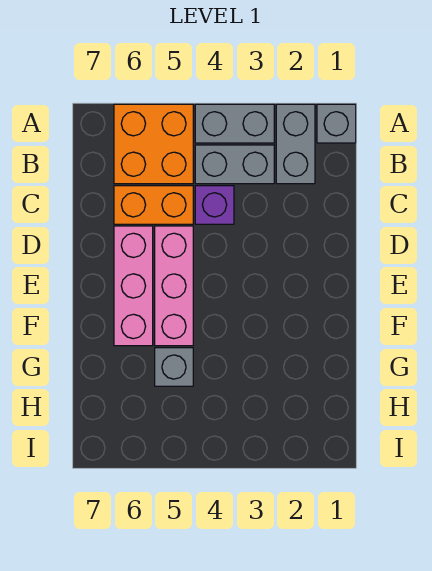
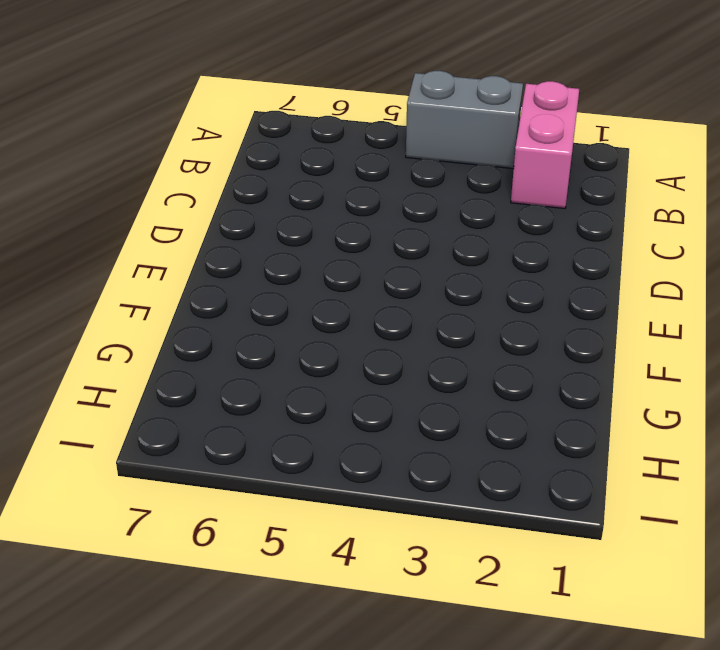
pink brick A2:B2 level 1 -> grey brick A2:B2 level 1
none -> grey brick A1 level 1
none -> orange brick A5:B6 level 1

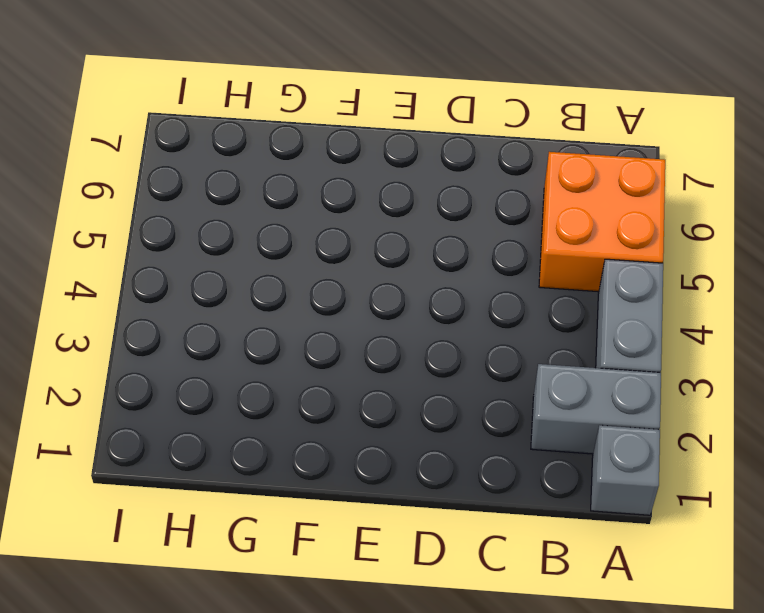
none -> grey brick B3:B4 level 1
none -> purple brick C4 level 1

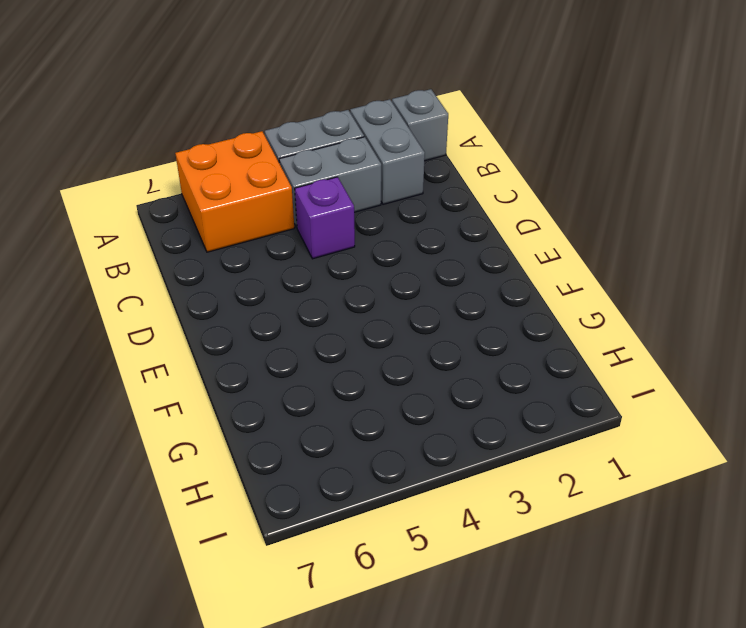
none -> orange brick C5:C6 level 1
none -> pink brick D5:F5 level 1

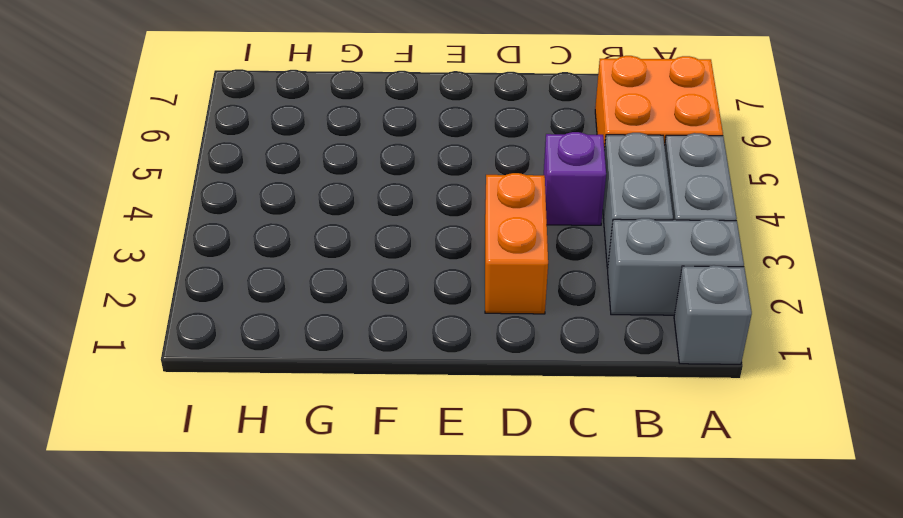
orange brick D2:D3 level 1 -> orange brick C5:C6 level 1
none -> pink brick D5:F5 level 1
none -> pink brick D6:F6 level 1

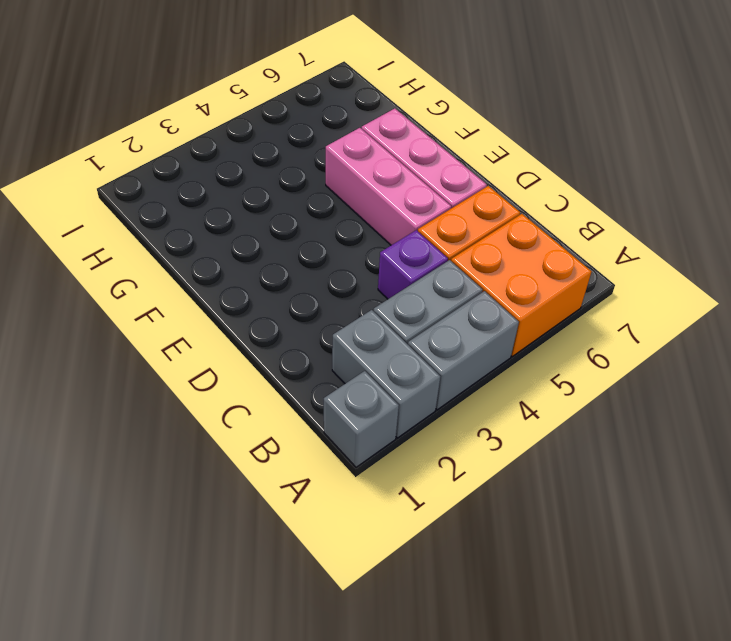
none -> grey brick G5 level 1

